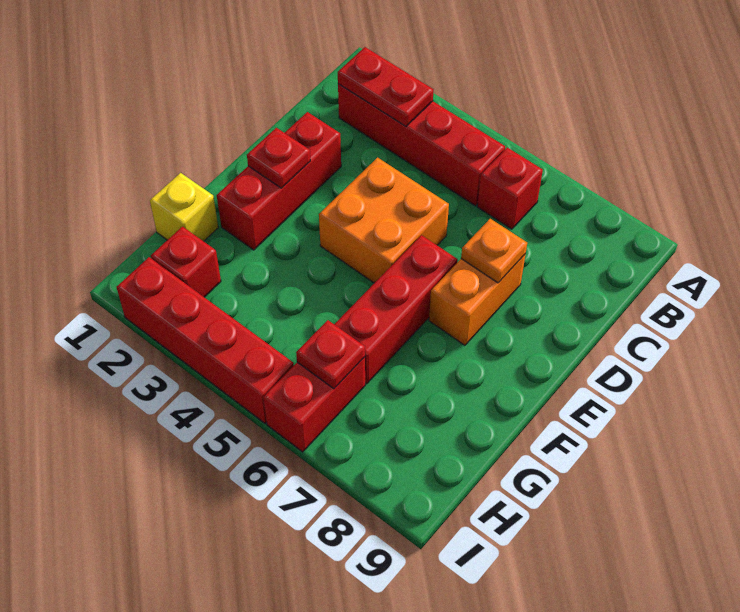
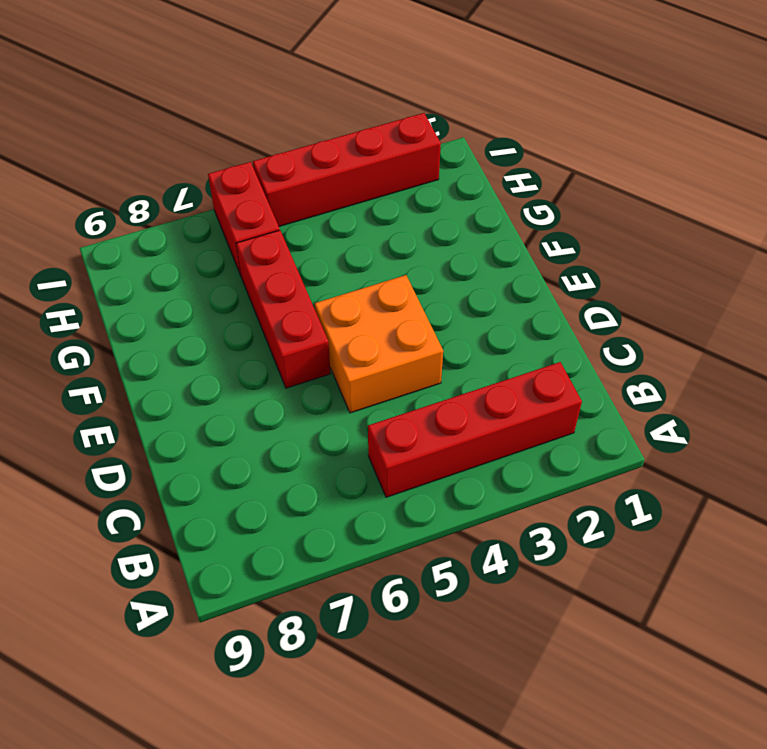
none -> red brick B6 level 1
none -> red brick D2:F2 level 1
none -> orange brick D7:E7 level 1

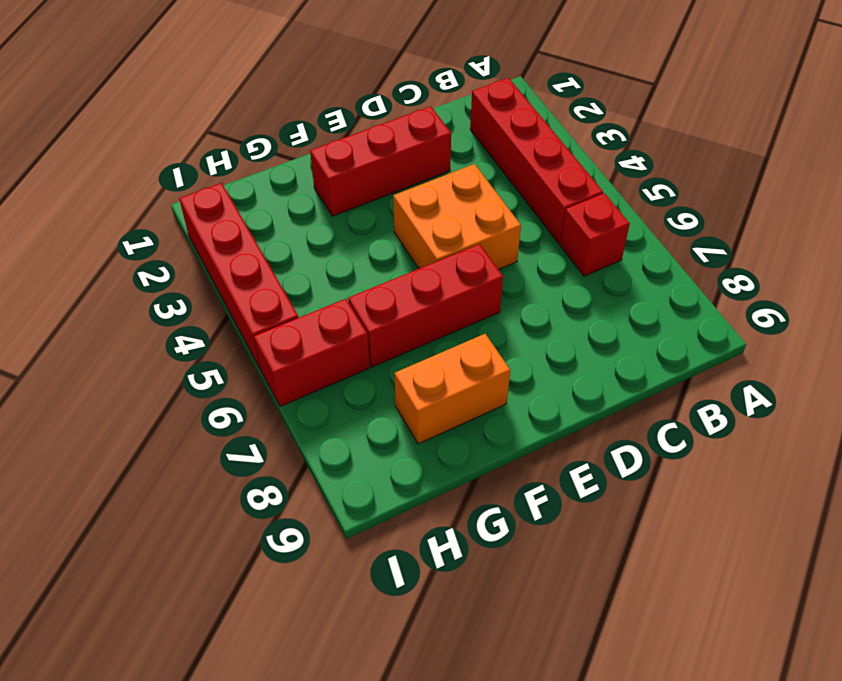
orange brick F8:G8 level 1 -> orange brick D7:E7 level 1
none -> yellow brick G1 level 1
none -> red brick H2 level 1
none -> red plate B2:B3 level 2

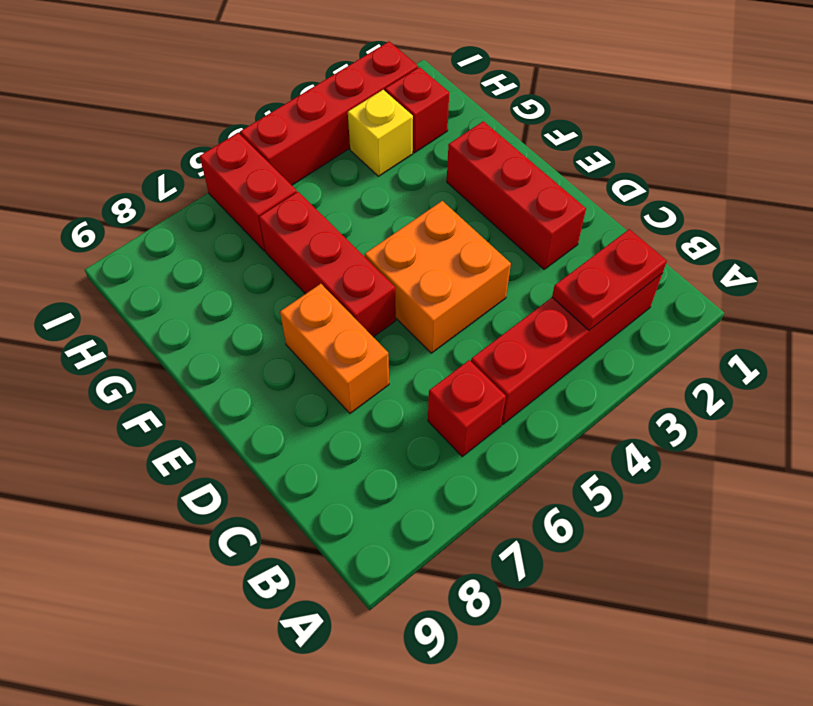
yellow brick H3 level 1 -> yellow brick G1 level 1
none -> orange plate D7 level 2
none -> red plate E2 level 2
none -> red plate H6 level 2

